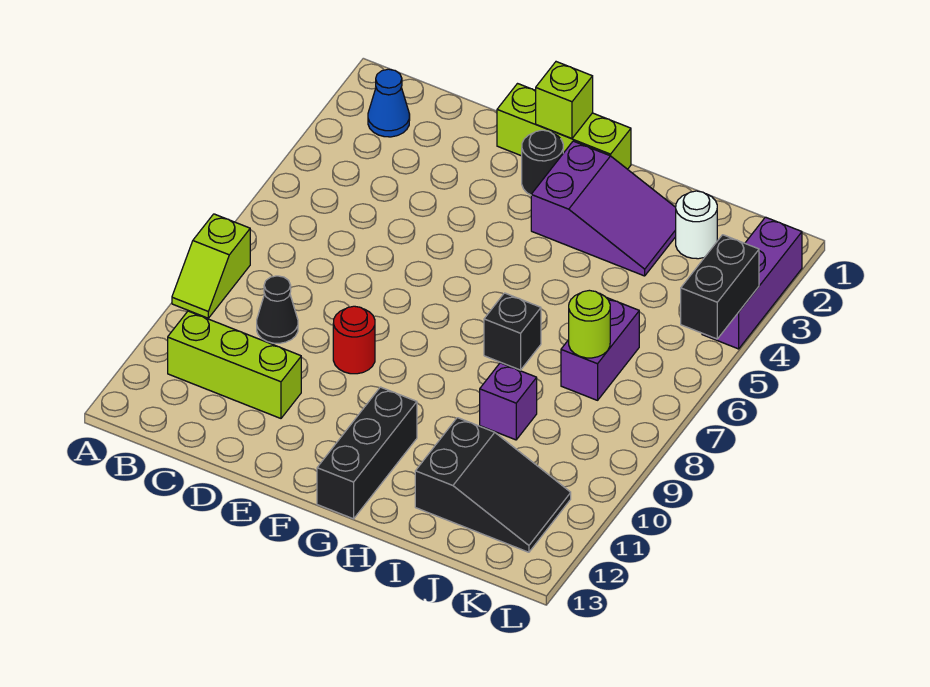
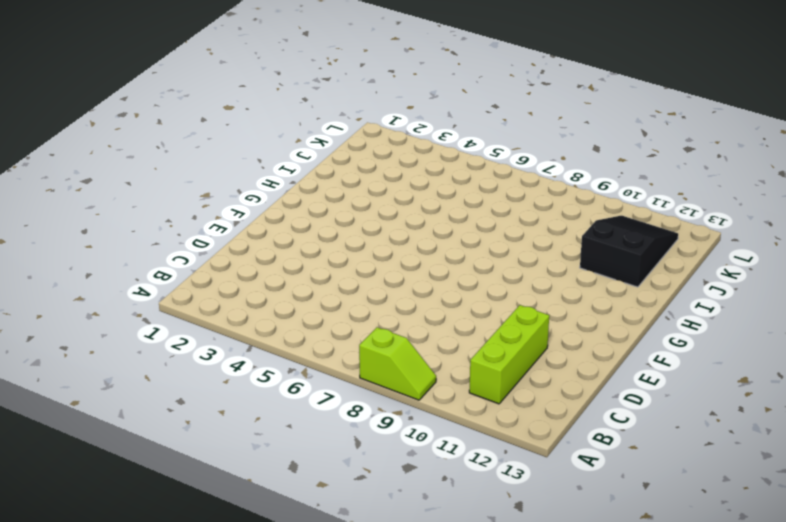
none -> blue cone B2 level 1
none -> black cone C9 level 1
none -> lime brick E1:G1 level 1

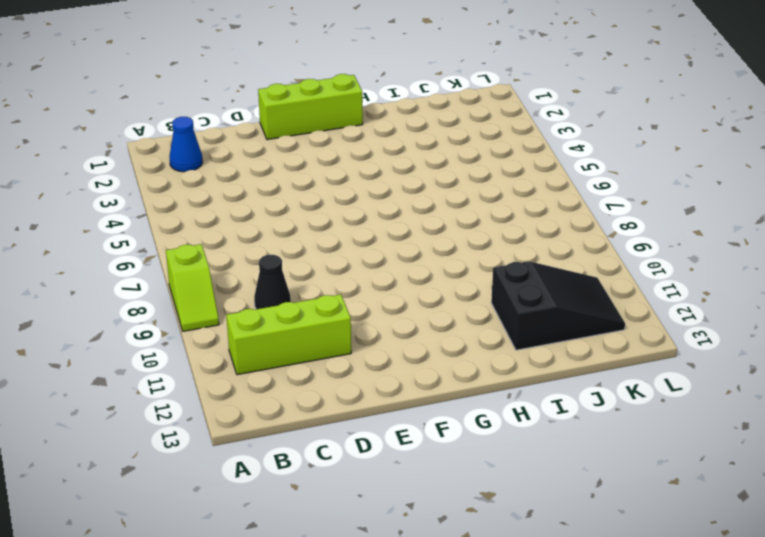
none -> red round brick E9 level 1
none -> black round brick F2 level 1
none -> purple slope G2:I3 level 1 top G

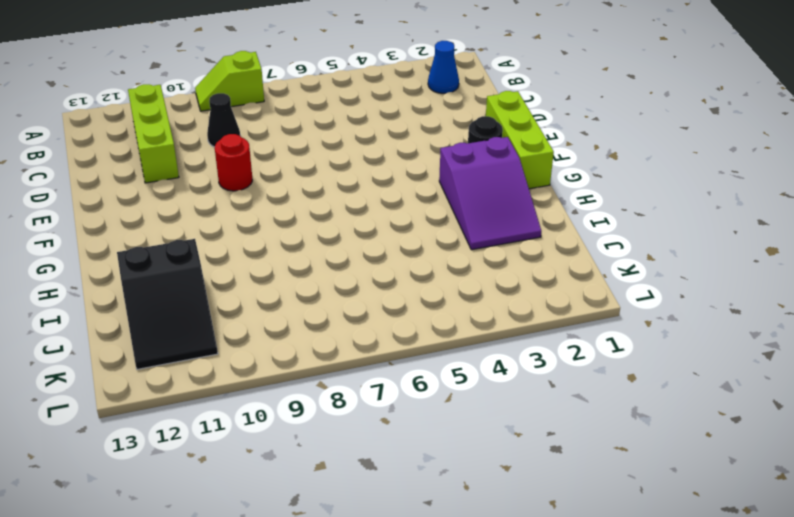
none -> black brick G11:G13 level 1
none -> black brick H7 level 1
none -> purple brick I9 level 1

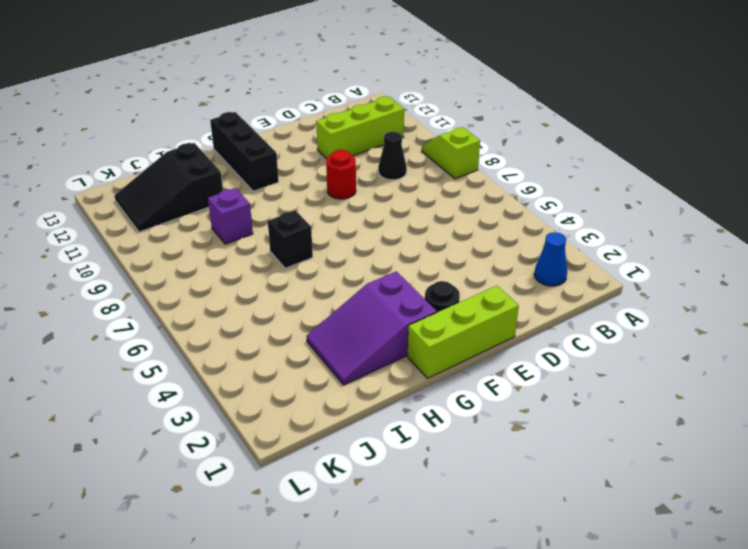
none -> white round brick J2 level 1
none -> purple brick J6:J7 level 1
none -> purple brick L2:L4 level 1

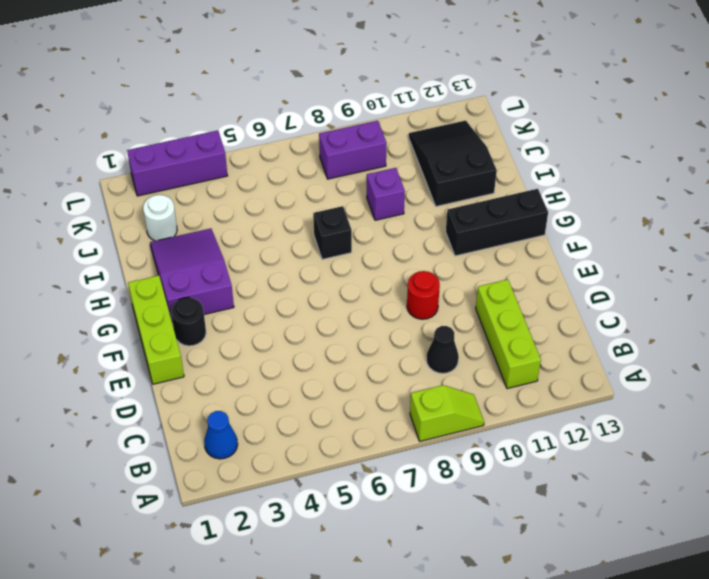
purple brick K8:K9 level 1 -> purple brick J6:J7 level 1
none -> lime brick F1 level 2
none -> lime round brick J7 level 2
none -> black brick L4:L5 level 2

